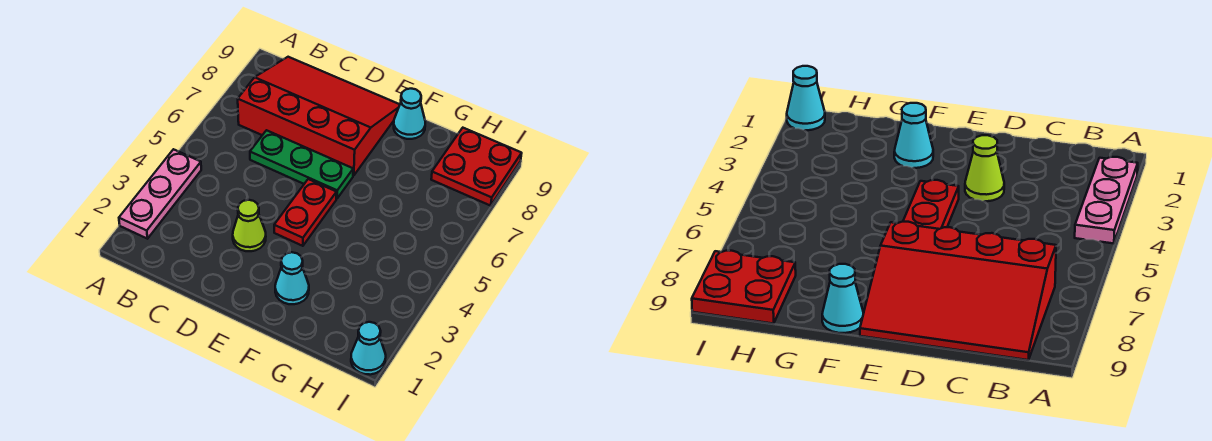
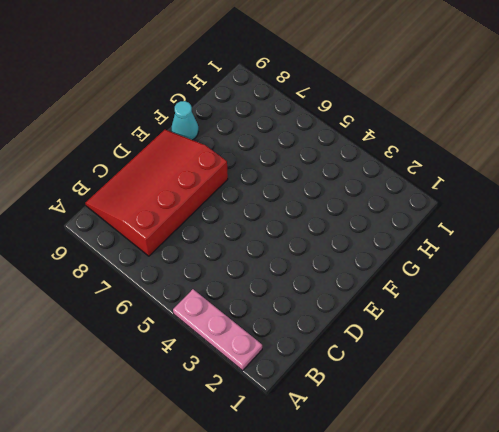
none -> green plate C6:E6 level 1
none -> lime cone D3 level 1

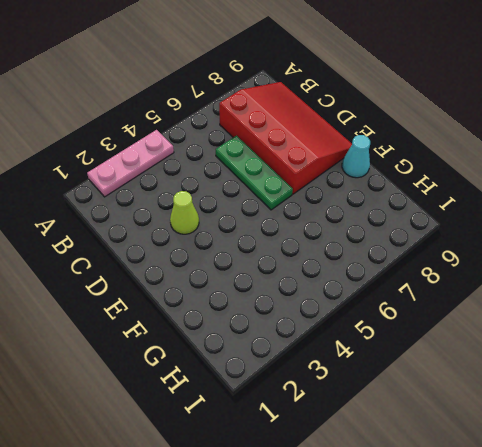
none -> red plate E4:E5 level 1
none -> cyan cone F2 level 1

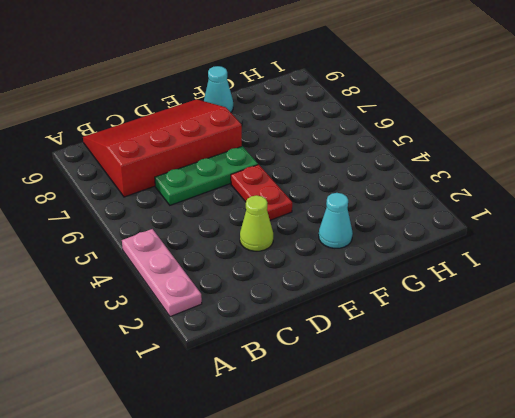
none -> red plate H8:I9 level 1
none -> cyan cone I1 level 1

